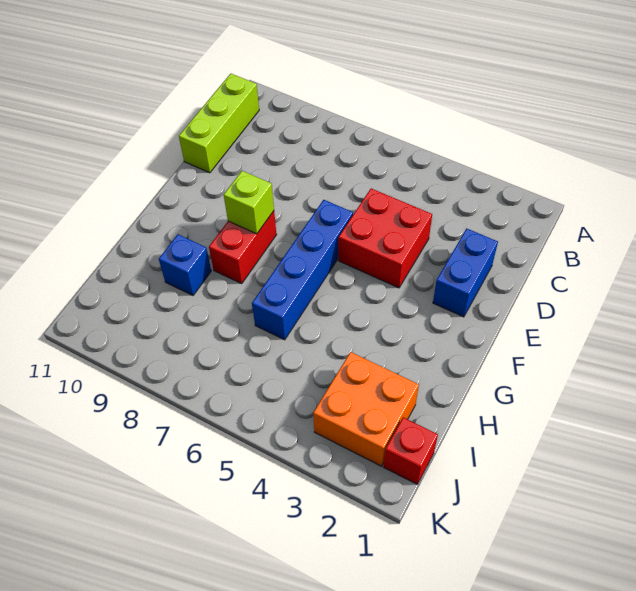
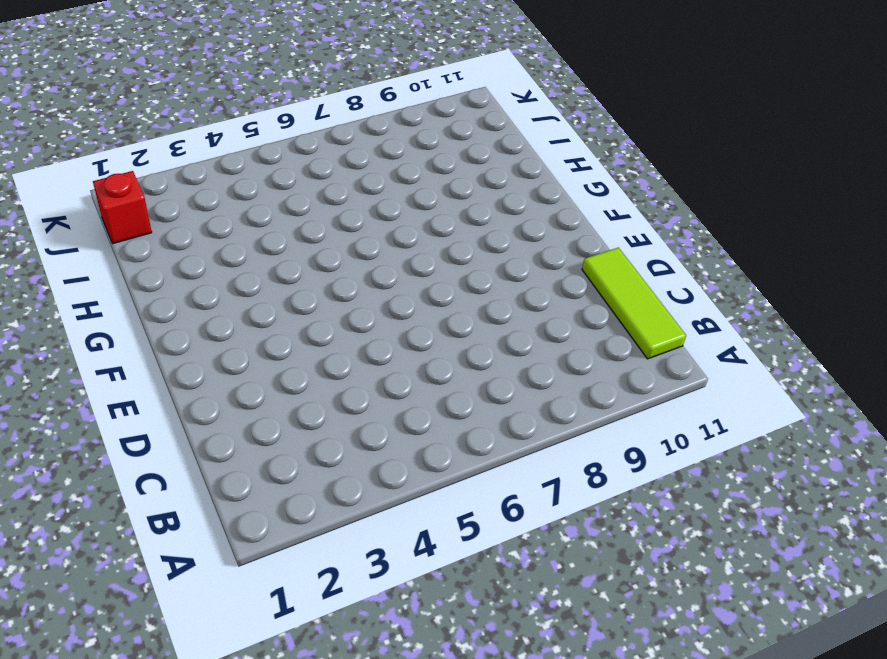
lime tile B11:D11 level 1 -> lime brick B11:D11 level 1
none -> blue brick D2:E2 level 1
none -> red brick D4:E5 level 1

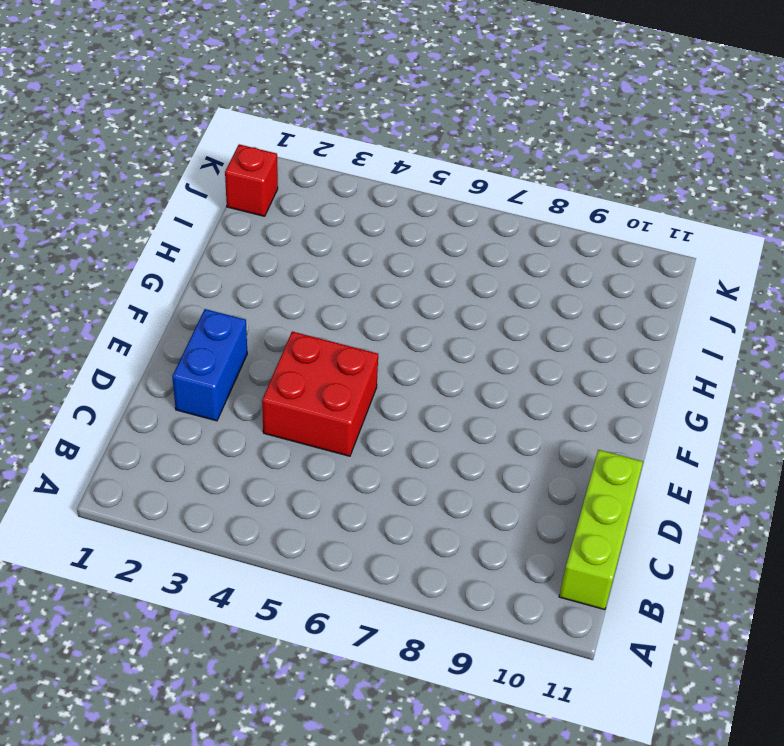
none -> blue brick E6:H6 level 1
none -> red brick F8:G8 level 1

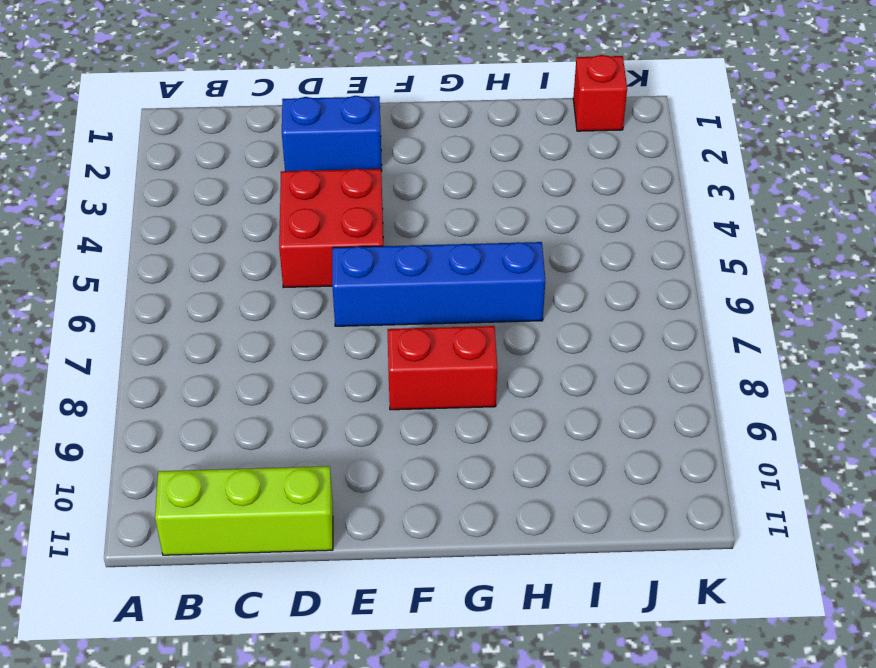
none -> blue brick H9 level 1
none -> orange brick I2:J3 level 1

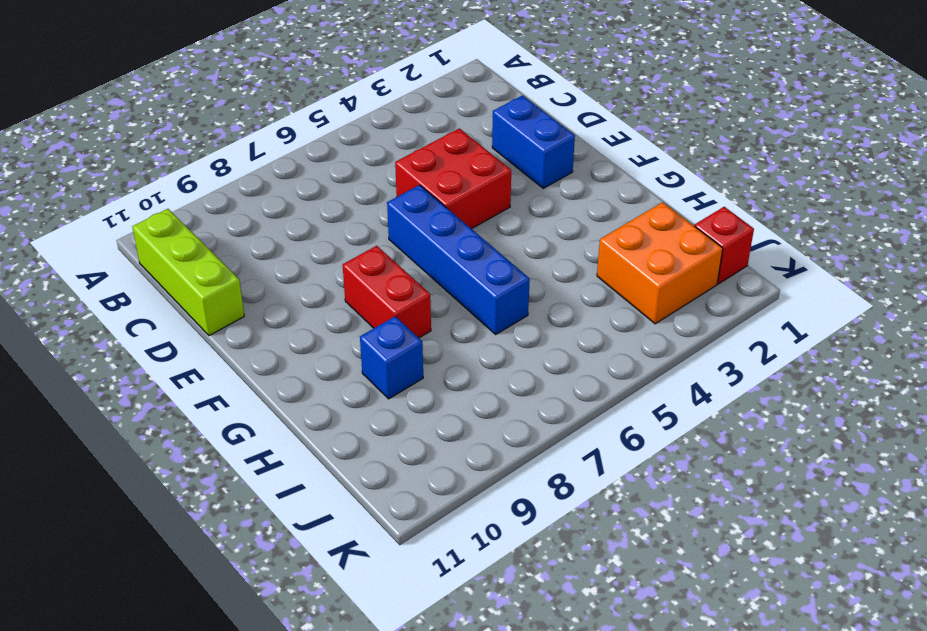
none -> lime brick F8 level 2

